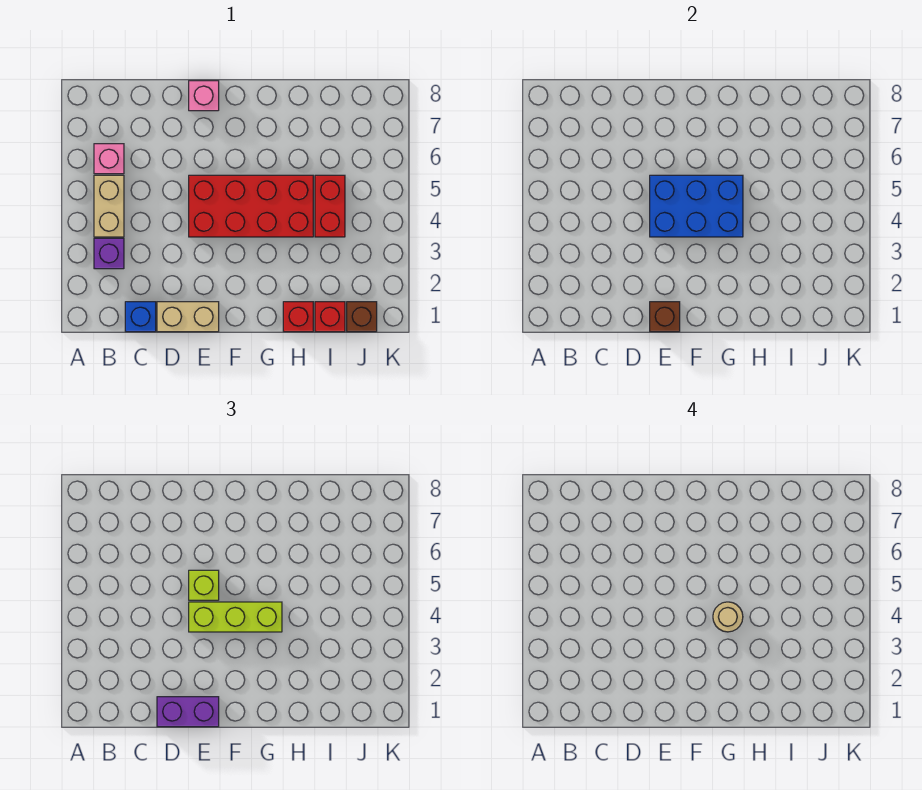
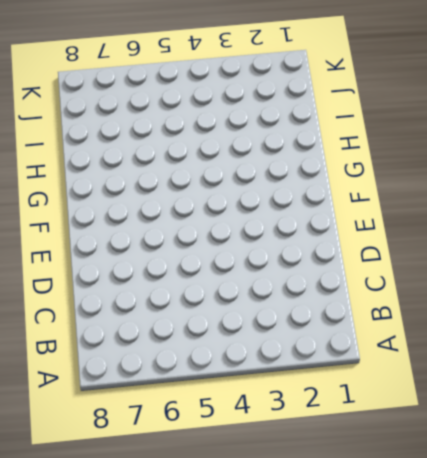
none -> purple brick B3 level 1
none -> tan brick B4:B5 level 1
none -> pink brick B6 level 1

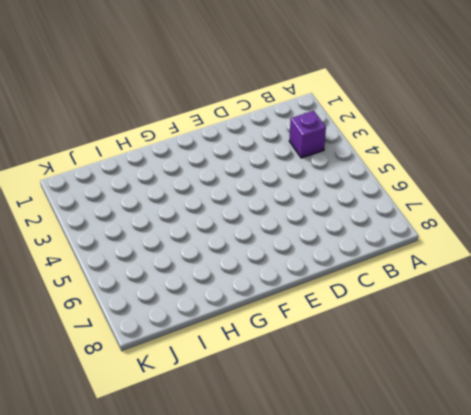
none -> tan brick B4:B5 level 1
none -> pink brick B6 level 1
none -> blue brick C1 level 1

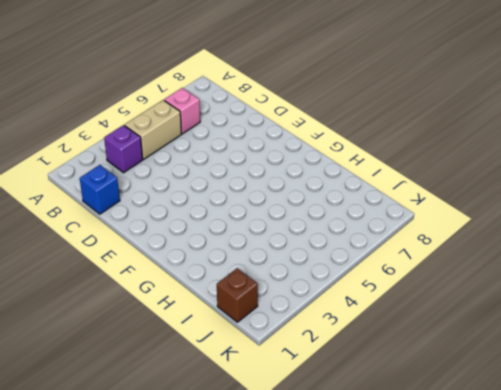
none -> tan brick D1:E1 level 1
none -> red brick E4:H5 level 1
none -> pink brick E8 level 1

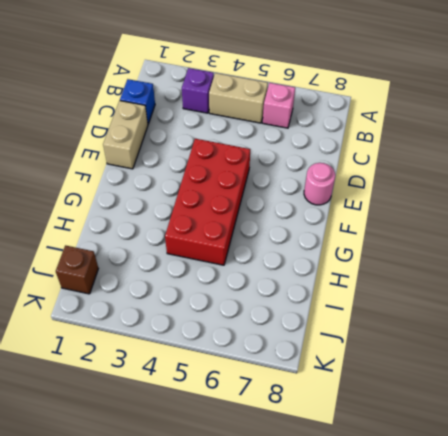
pink round brick E8 level 1 -> pink brick E8 level 1
none -> red brick H1 level 1
none -> red brick I1 level 1
none -> red brick I4:I5 level 1

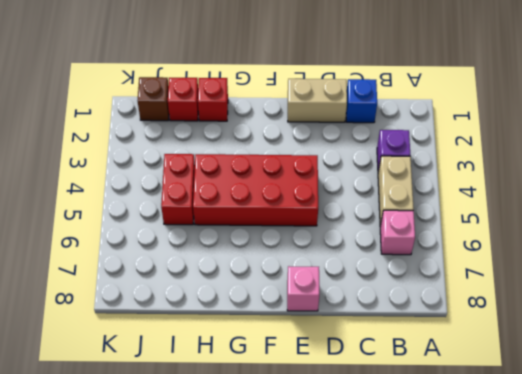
none -> brown brick E1 level 2
none -> blue brick E4:G5 level 2
none -> purple brick D1:E1 level 3

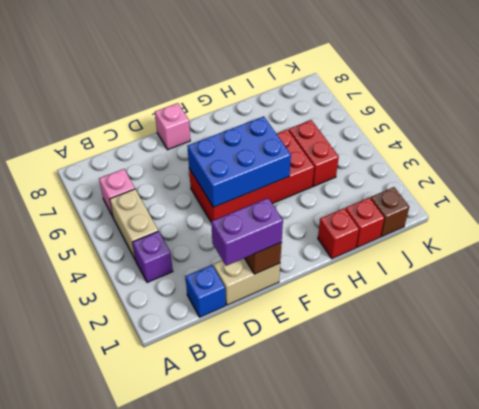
none -> lime brick E4:G4 level 3
none -> lime brick E5 level 3
none -> tan round brick G4 level 4

